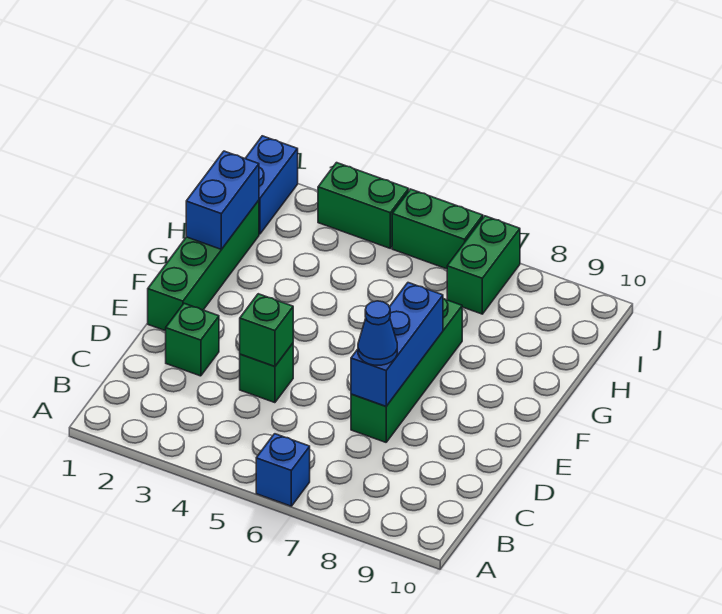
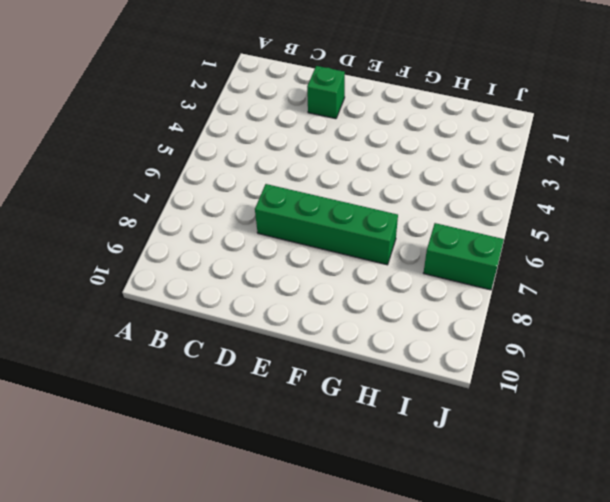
none -> blue brick A6 level 1
none -> green brick D4 level 1
none -> green brick E1:H1 level 1

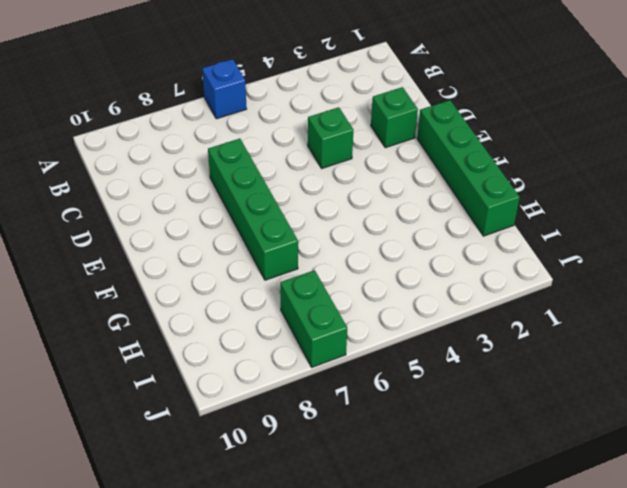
none -> blue brick I1:J1 level 1
none -> green brick J3:J4 level 1
none -> green brick J5:J6 level 1

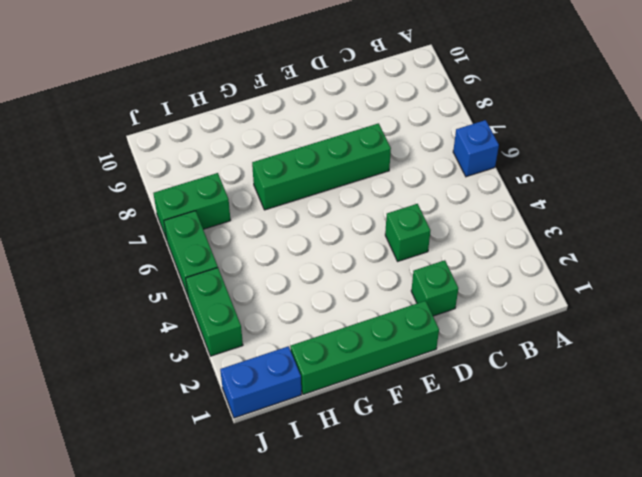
none -> green brick D4 level 2
none -> blue brick D7:F7 level 2
none -> blue brick G1:H1 level 2

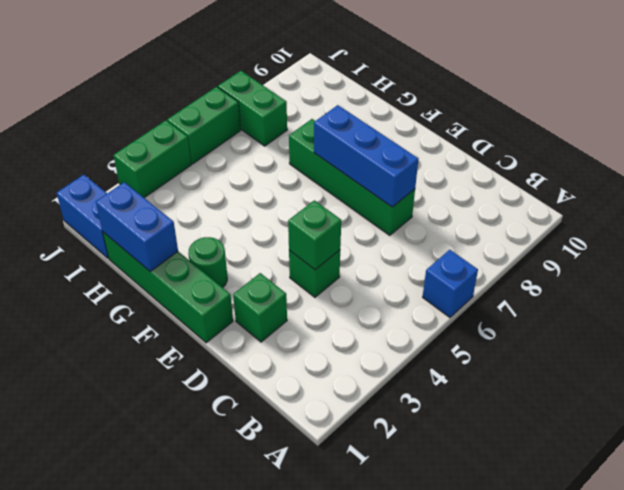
green round brick F2 level 1 -> none
none -> blue cone D7 level 3

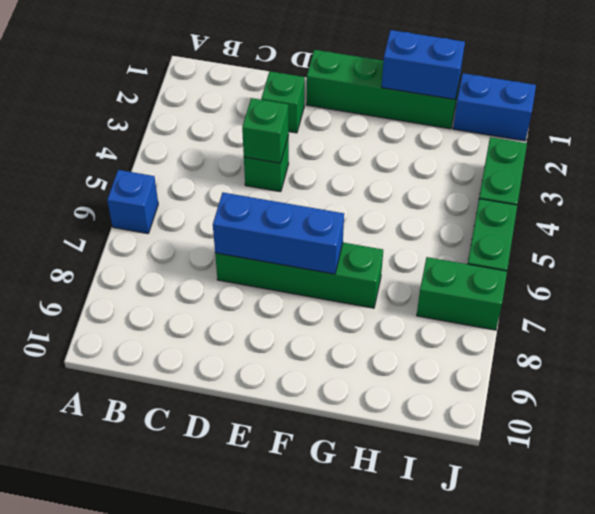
none -> blue cone D7 level 3

